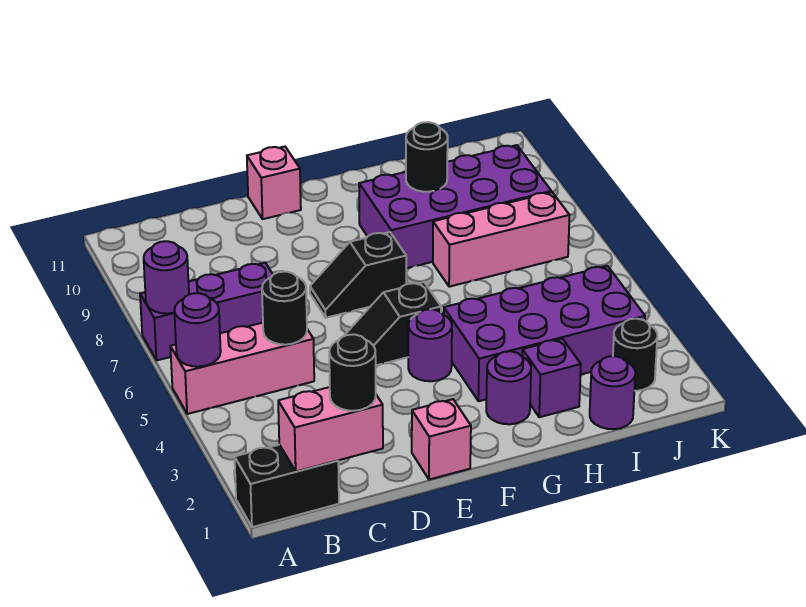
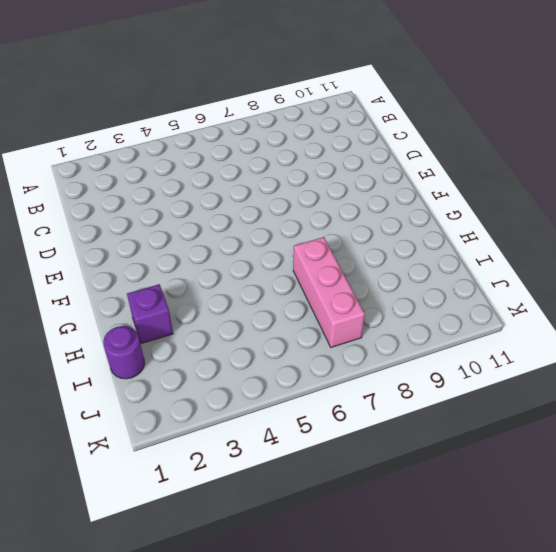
none -> black brick A1:B1 level 1
none -> pink brick A5:C5 level 1
none -> purple brick A7:C7 level 1

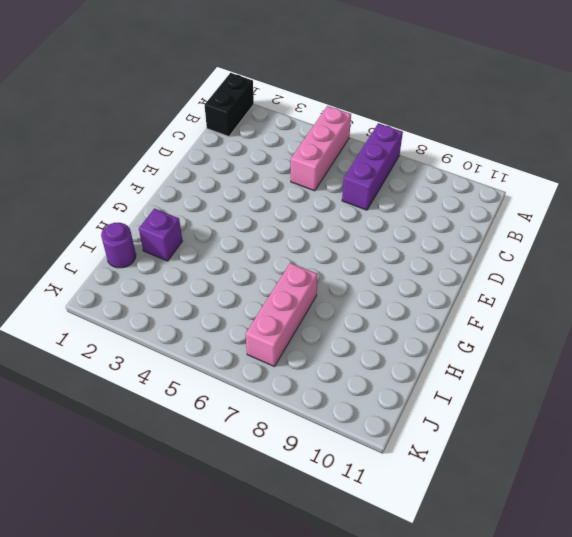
none -> pink brick E1 level 1
none -> black slope E5:F5 level 1 top F
none -> black slope E7:F7 level 1 top F

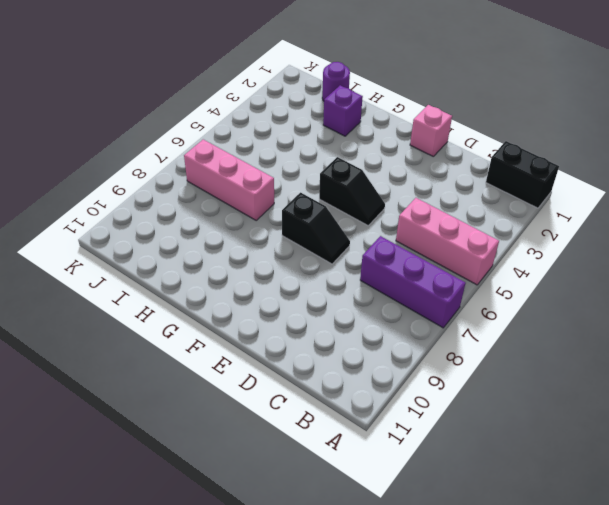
none -> pink brick E11 level 1
none -> purple round brick F4 level 1
none -> purple round brick G2 level 1

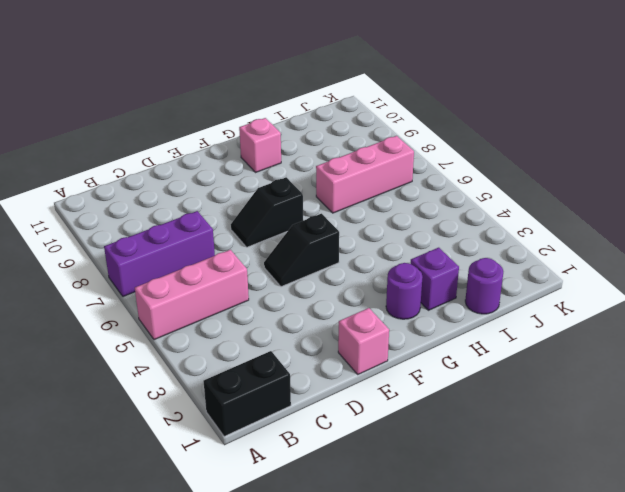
pink brick G10 level 1 -> pink brick E11 level 1
none -> purple round brick F4 level 1
none -> purple brick G3:J4 level 1
none -> purple brick G8:J9 level 1

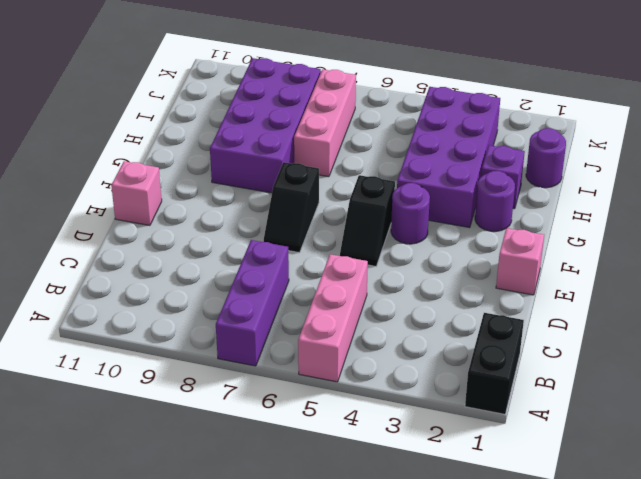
none -> black round brick J2 level 1
none -> purple round brick A5 level 2
none -> purple round brick A7 level 2

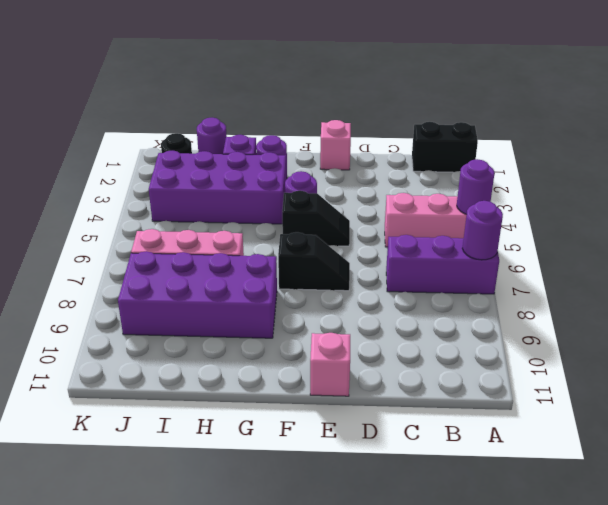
none -> pink brick B1:C1 level 2
none -> black round brick C5 level 2
none -> black round brick H9 level 2

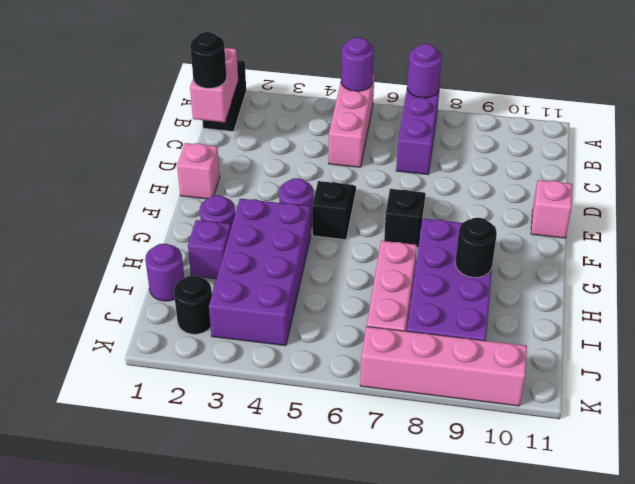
pink brick K7:K10 level 1 -> none
none -> black round brick C5 level 2

